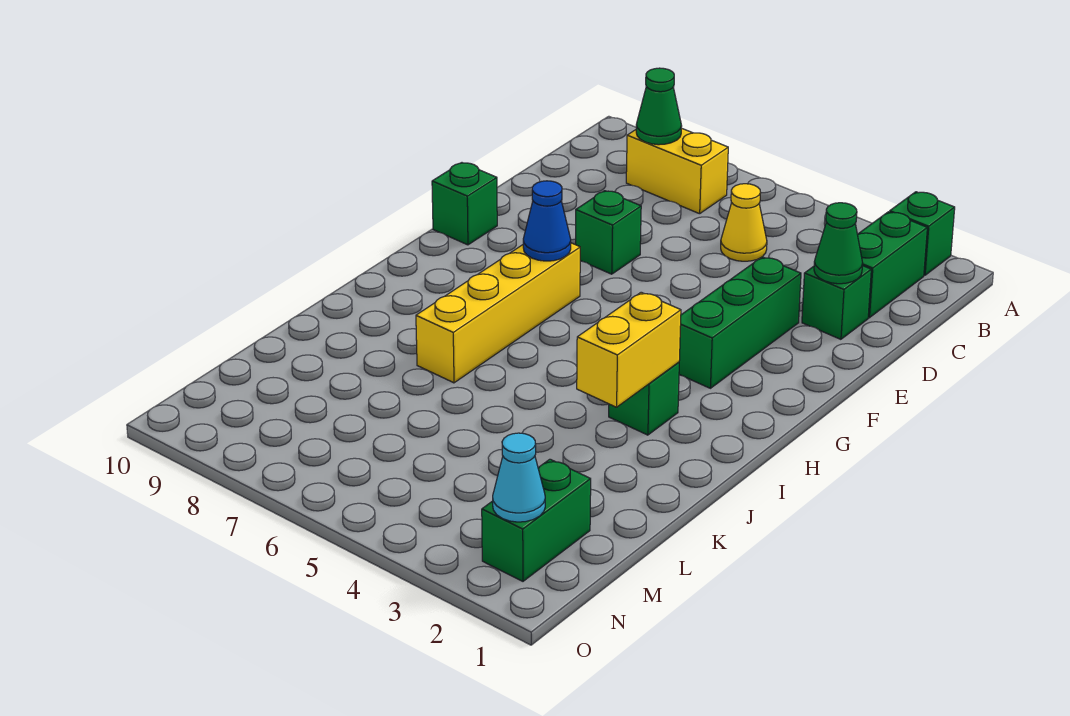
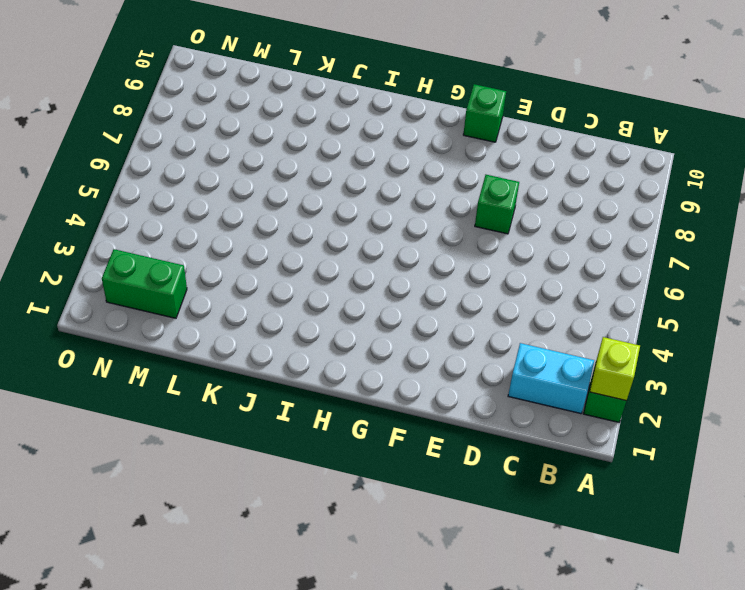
lime brick A2 level 2 -> none
cyan brick B2:C2 level 1 -> green brick B2:C2 level 1
none -> yellow brick B7:B8 level 1
none -> yellow cone C5 level 1
none -> green brick D2 level 1

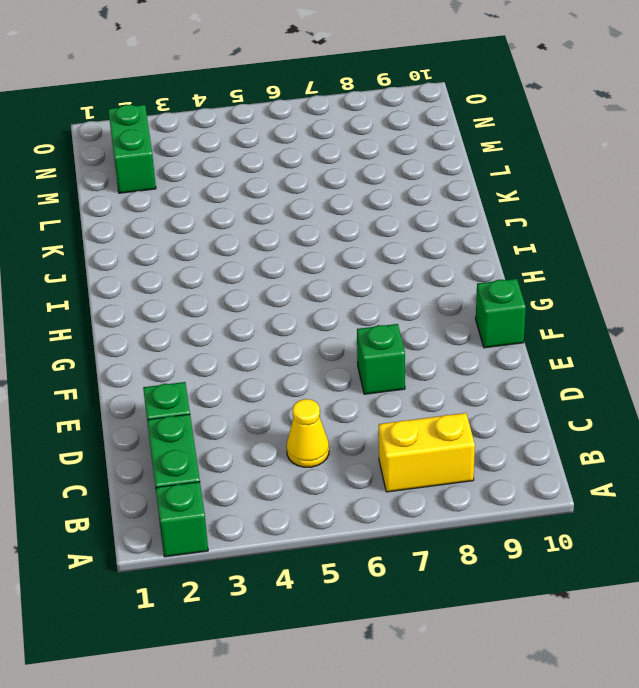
none -> green brick E3:G3 level 1
none -> yellow brick G7:J7 level 1
none -> green brick I3 level 1

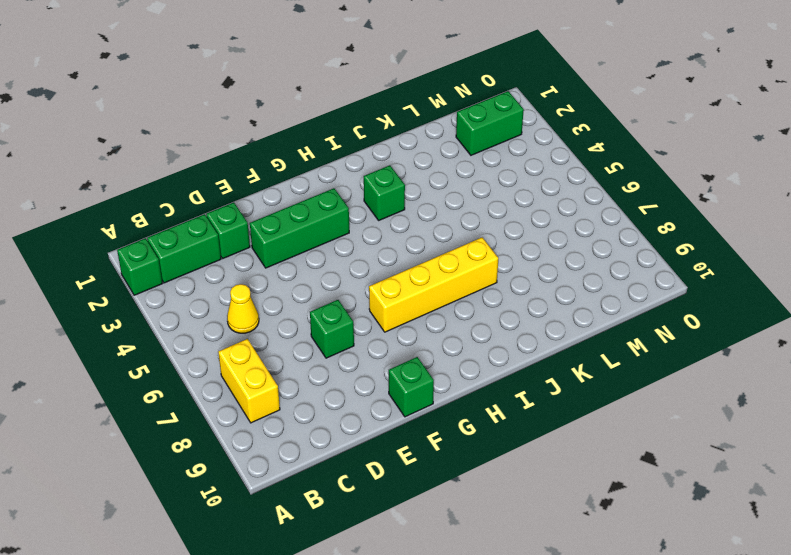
none -> green cone B8 level 2
none -> green cone D2 level 2
none -> blue cone G7 level 2

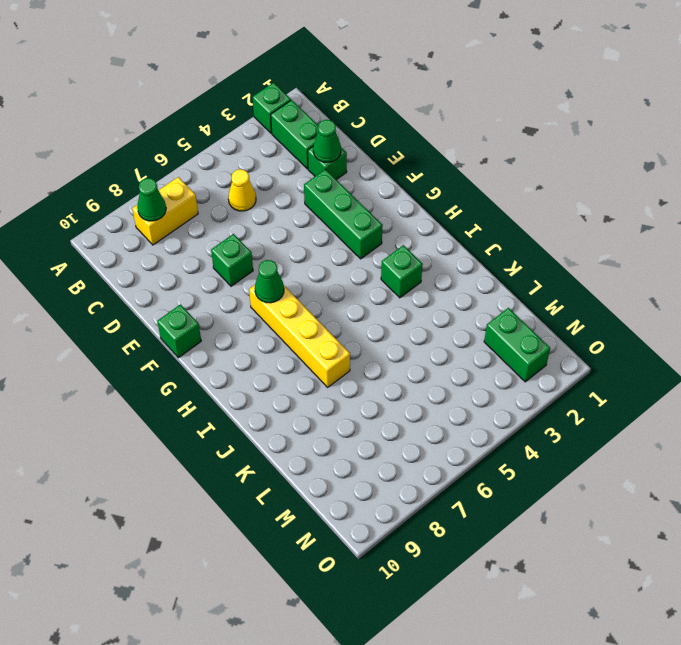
green cone G7 level 2 -> blue cone G7 level 2
none -> yellow brick I3:J3 level 2
none -> cyan cone N2 level 2

